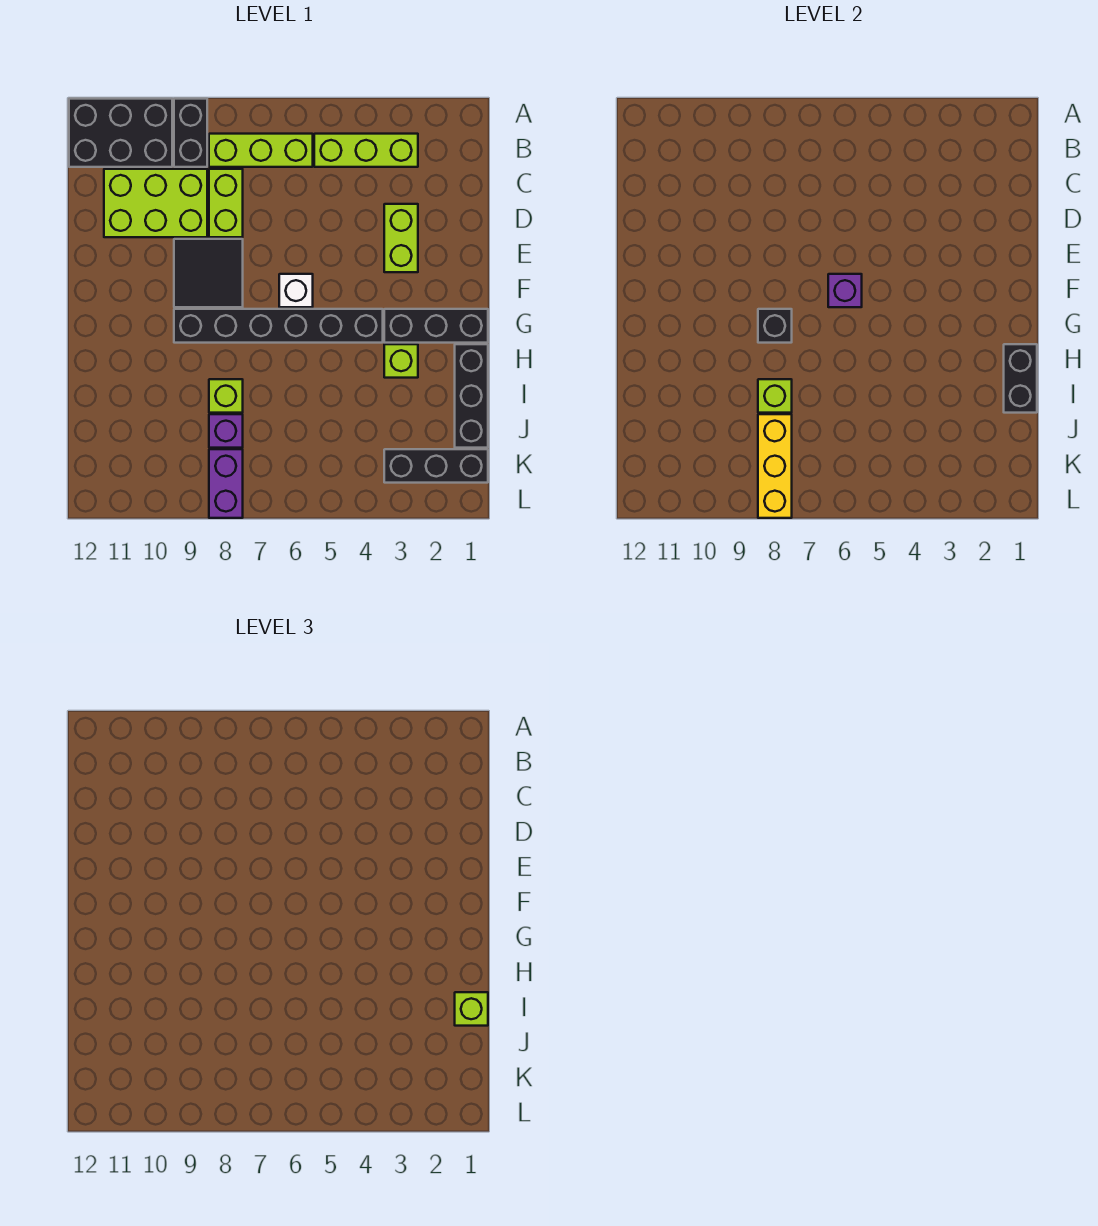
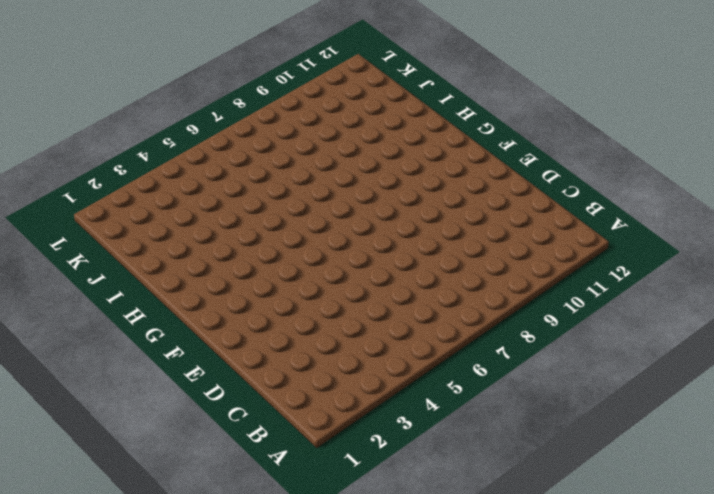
none -> black brick A9:B9 level 1
none -> black brick A10:B12 level 1
none -> lime brick B3:B5 level 1

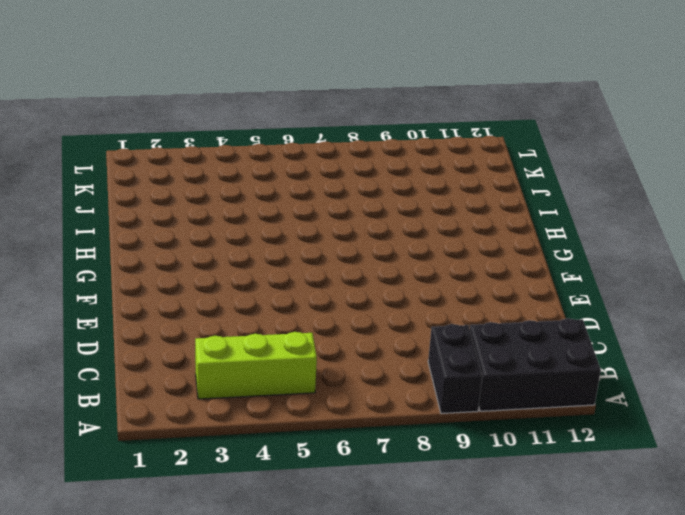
none -> lime brick B6:B8 level 1
none -> lime brick C8:D8 level 1
none -> lime brick C9:D11 level 1

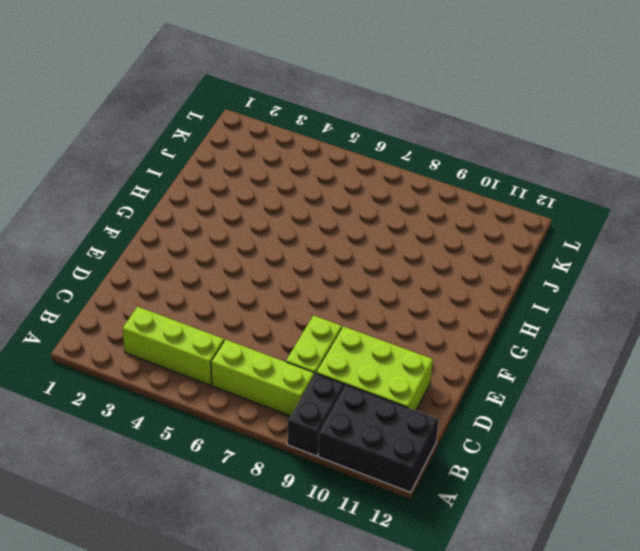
none -> lime brick D3:E3 level 1
none -> black tile E8:F9 level 1
none -> white brick F6 level 1

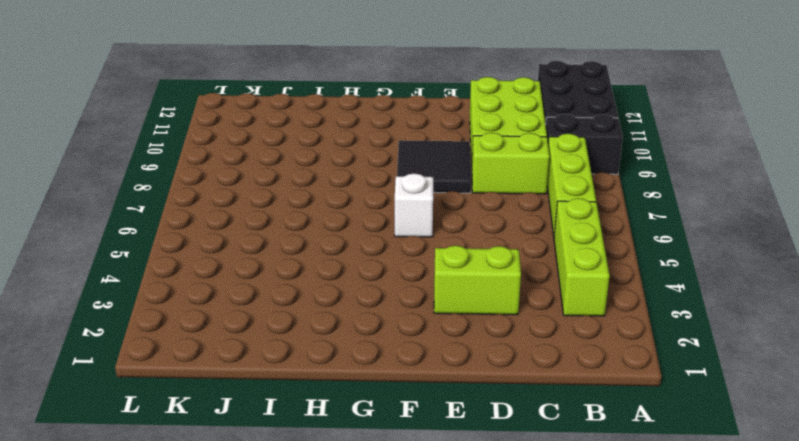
none -> black brick G1:G3 level 1
none -> black brick G4:G9 level 1
none -> black brick H1:J1 level 1

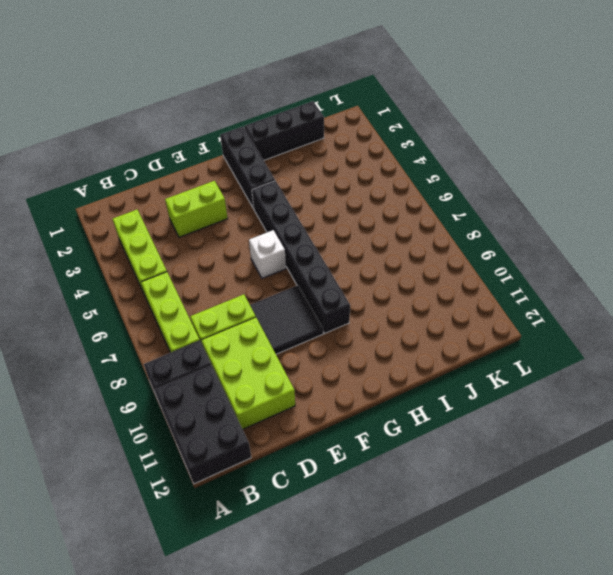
none -> lime brick H3 level 1
none -> lime brick I8 level 1
none -> purple brick J8 level 1

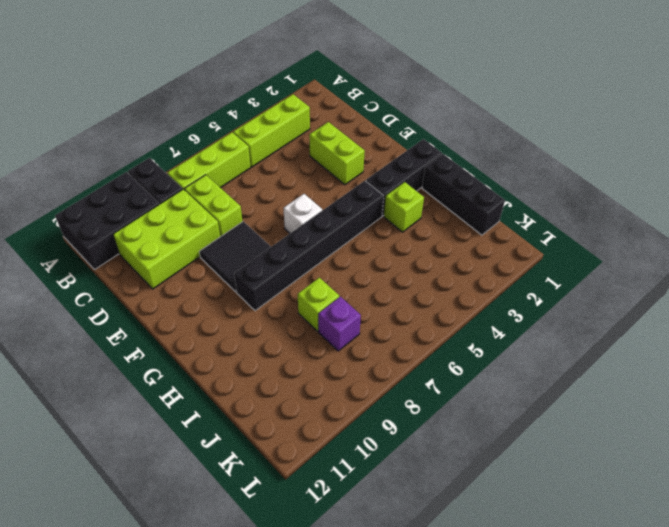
none -> black brick K1:K3 level 1
none -> purple brick K8:L8 level 1
none -> purple brick F6 level 2

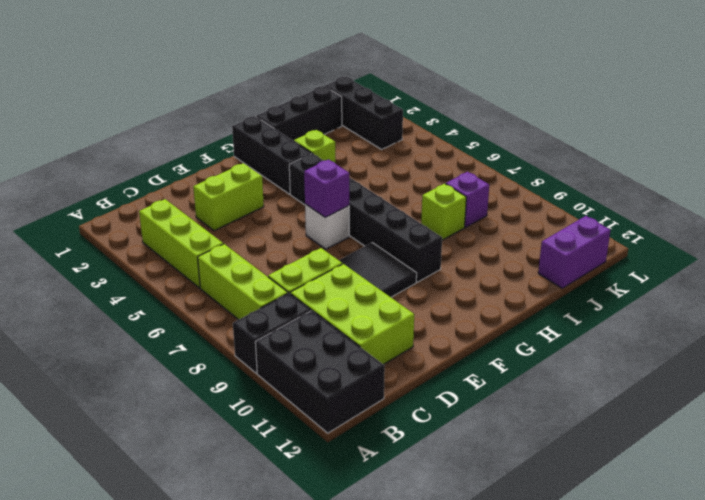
purple brick J12:K12 level 1 -> purple brick K8:L8 level 1
none -> black brick G8 level 2
none -> black brick H1:I1 level 2
none -> lime brick I8 level 2

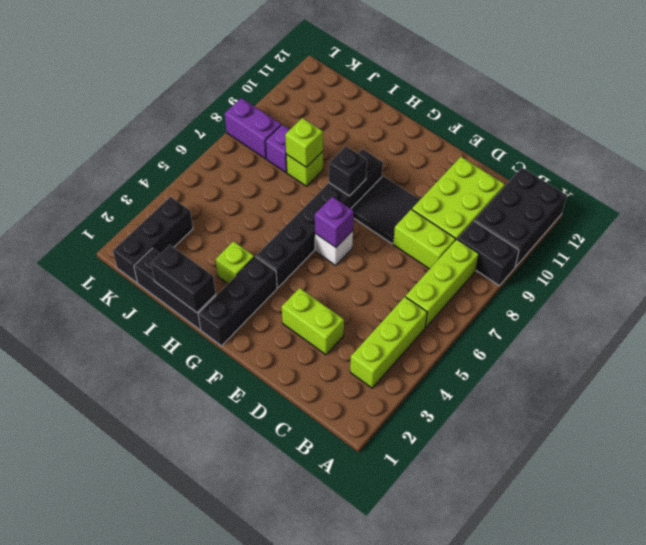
none -> yellow brick J8:L8 level 2
none -> lime brick I1 level 3

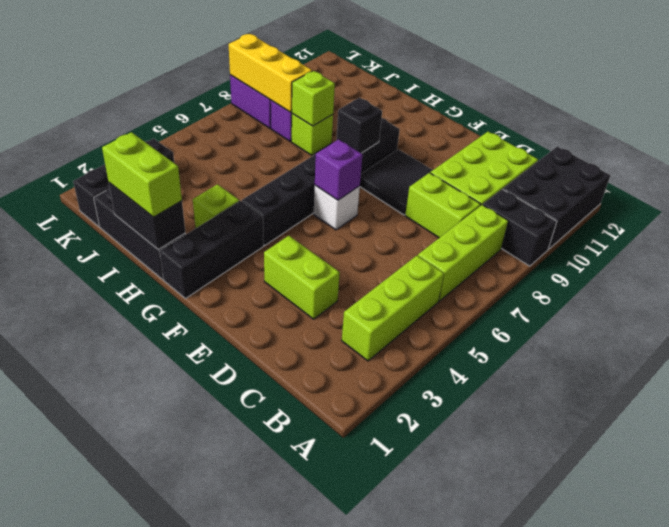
lime brick H1:I1 level 3 -> lime brick I1 level 3

